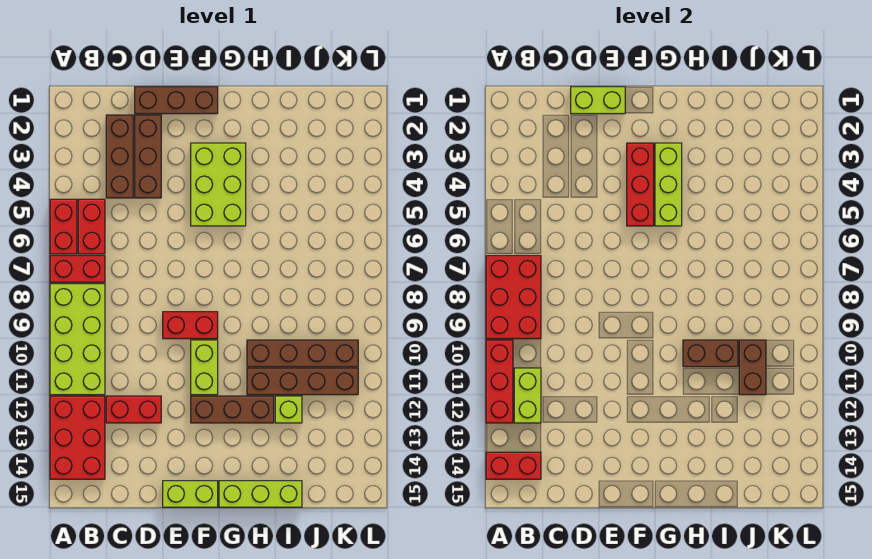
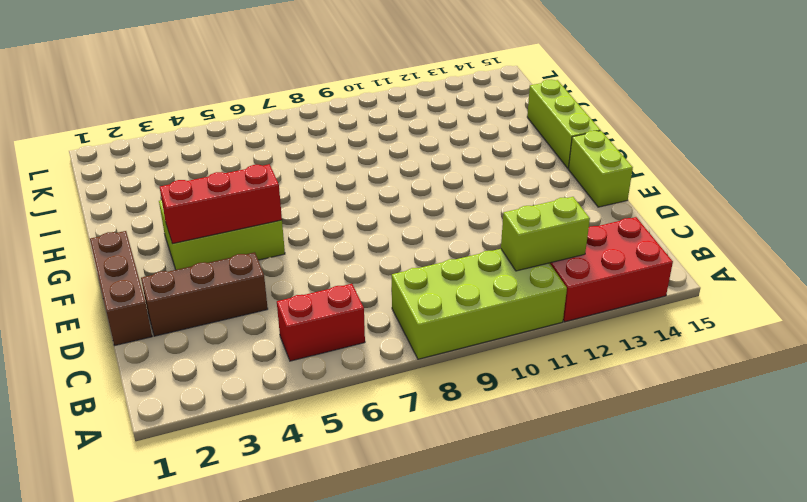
none -> red brick A5:A6 level 1
none -> red brick A7:B7 level 1
none -> brown brick C2:C4 level 1

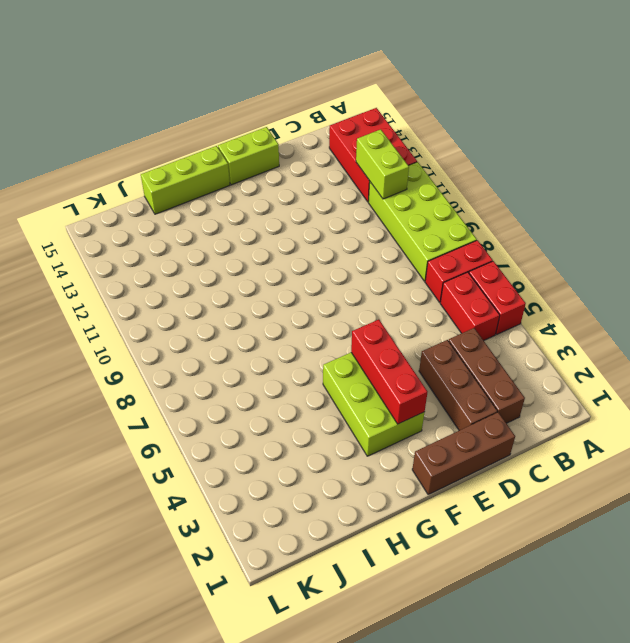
none -> red brick C12:D12 level 1
none -> red brick E9:F9 level 1
none -> lime brick F10:F11 level 1

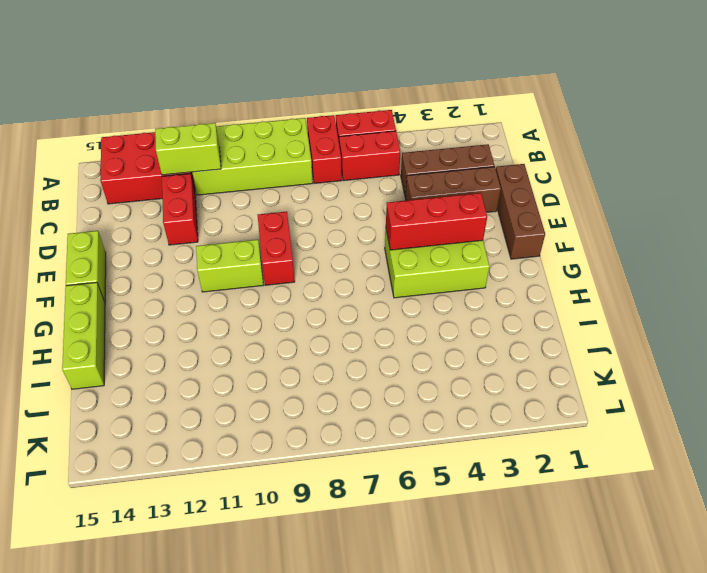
none -> brown brick F12:H12 level 1
none -> brown brick H10:K10 level 1
none -> brown brick H11:K11 level 1

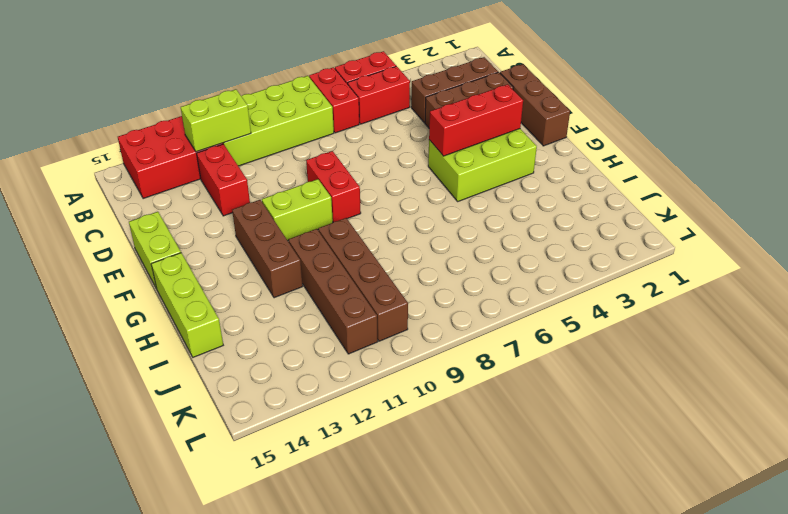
none -> lime brick I12 level 1
none -> red brick A7:B9 level 2
none -> red brick A10:A12 level 2

